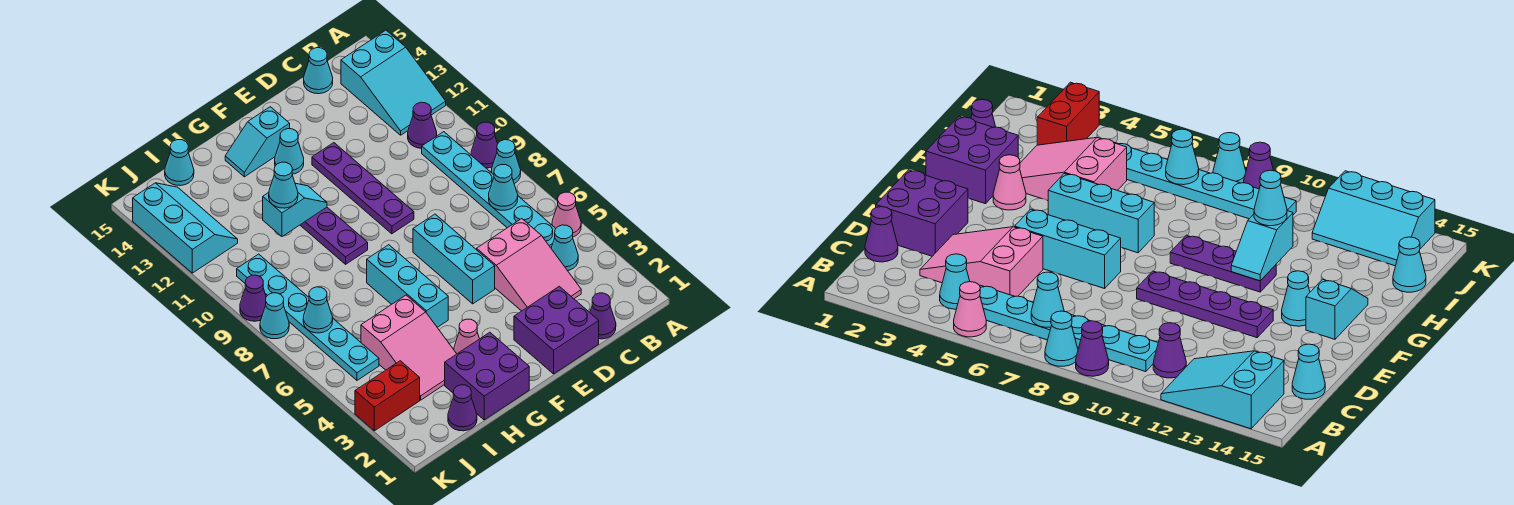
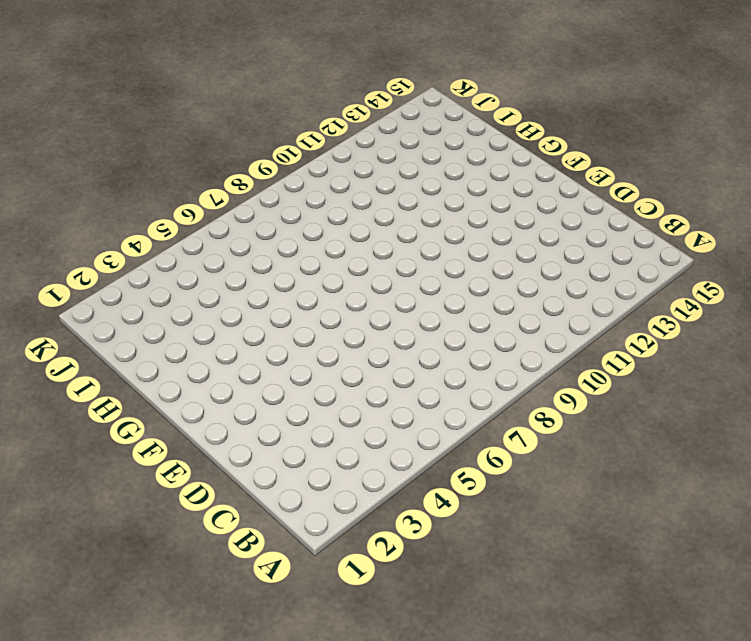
none -> pink cone A5 level 1
none -> cyan cone A8 level 1
none -> purple cone A9 level 1
none -> cyan slope A12:B14 level 1 top 14

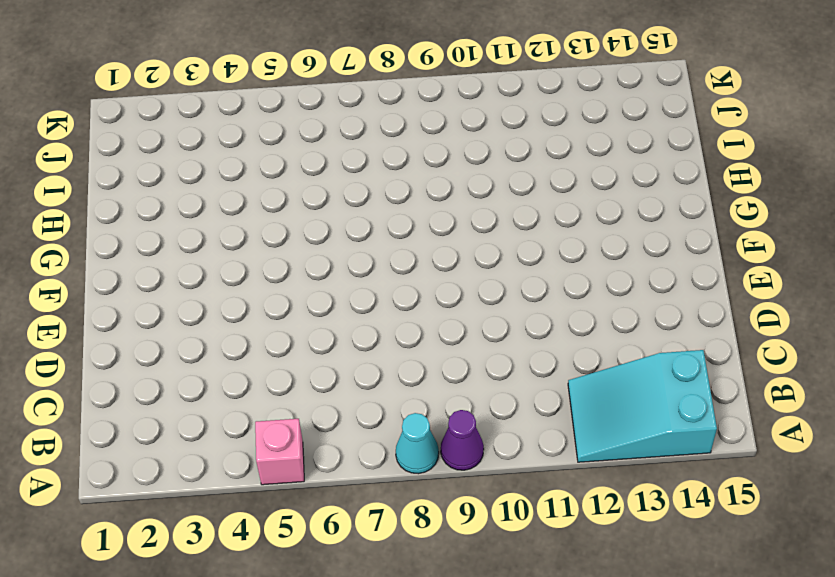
pink brick A5 level 1 -> pink cone A5 level 1
none -> cyan cone B4 level 1
none -> cyan plate B5:B10 level 1
none -> purple cone B11 level 1
none -> purple cone C1 level 1

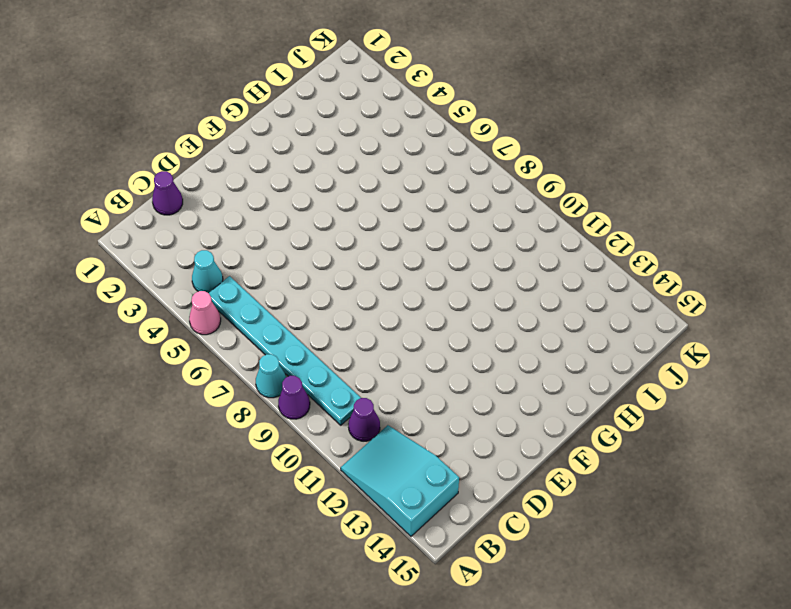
none -> pink slope C3:D5 level 1 top 5
none -> cyan cone C15 level 1
none -> purple brick D1:E2 level 1
none -> cyan brick E5:E7 level 1

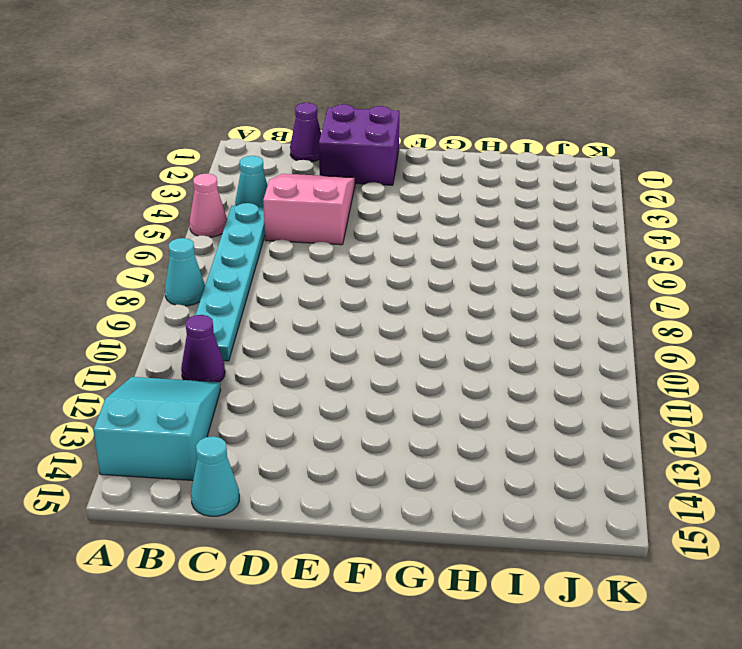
none -> purple cone A9 level 1
none -> cyan brick E5:E7 level 1
none -> purple plate E9:E12 level 1
none -> cyan cone F13 level 1

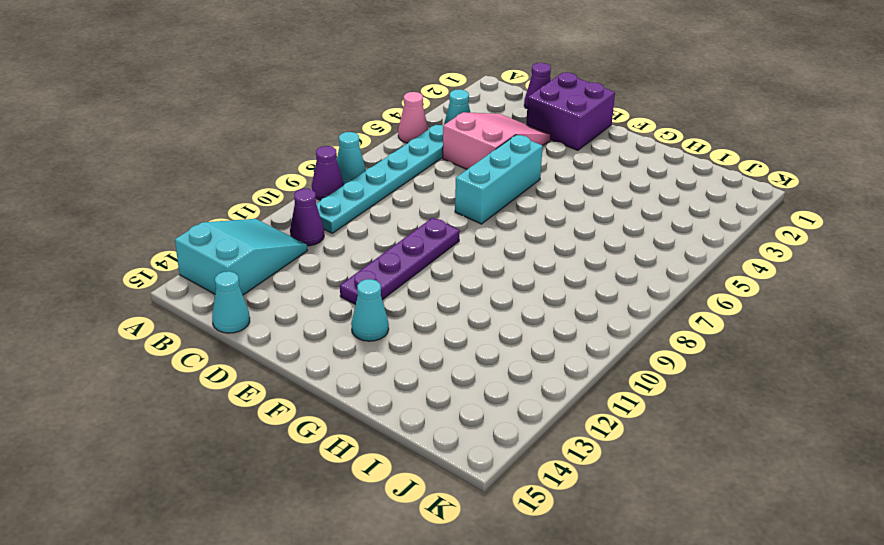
none -> cyan slope F14:G14 level 1 top F
none -> purple brick G1:H2 level 1
none -> pink cone G3 level 1
none -> cyan brick G5:G7 level 1

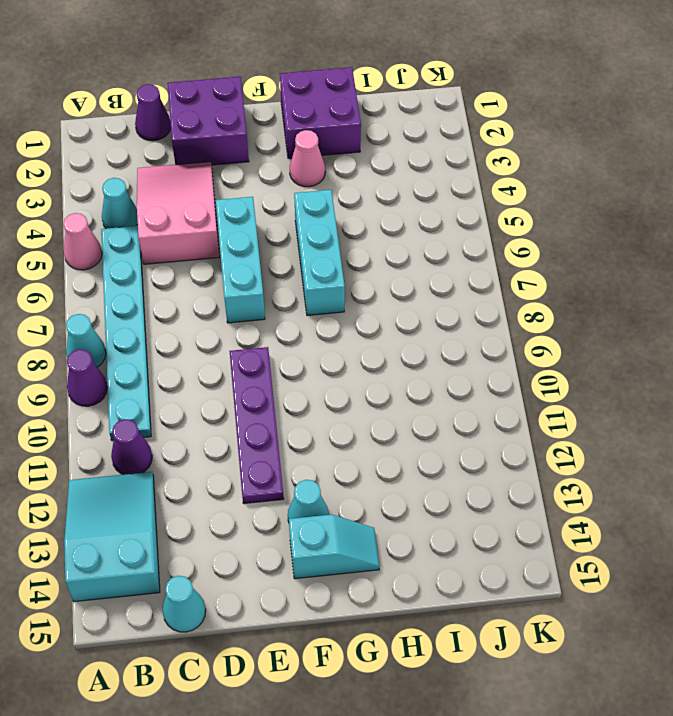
none -> purple plate G9:G11 level 1
none -> pink slope H3:I5 level 1 top 5
none -> purple cone I1 level 1
none -> cyan cone I15 level 1

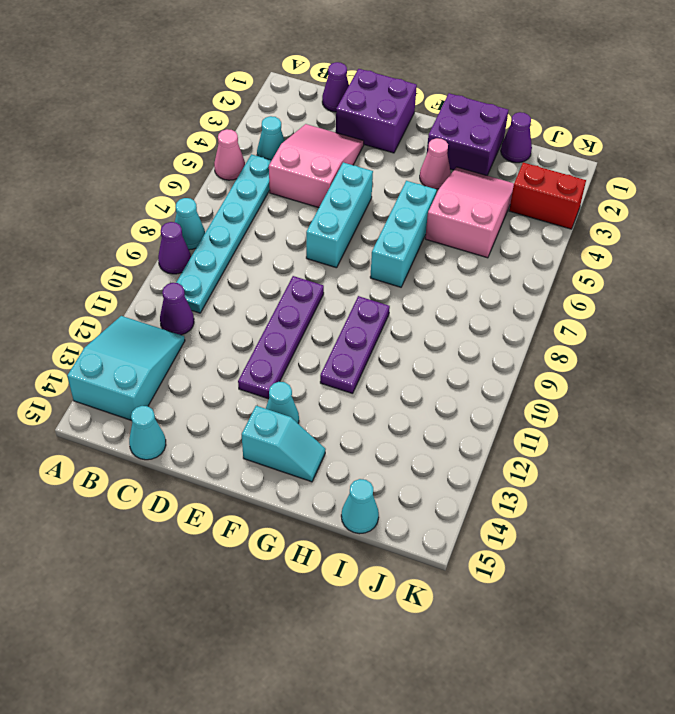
none -> cyan plate J5:J10 level 1
none -> cyan slope J12:K14 level 1 top K
none -> cyan cone K8 level 1
none -> purple cone K9 level 1

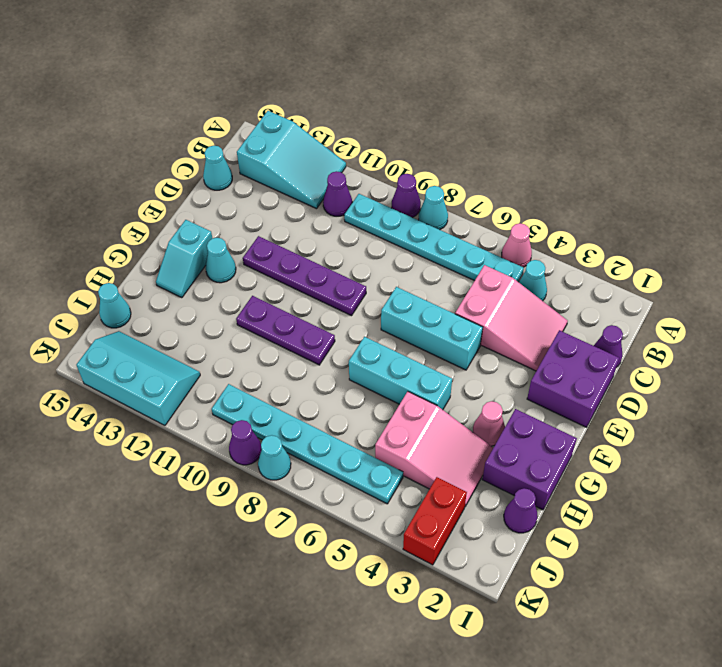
none -> cyan cone B7 level 2
none -> cyan slope G11:H11 level 2 top H
none -> cyan cone J7 level 2
none -> cyan cone H11 level 3

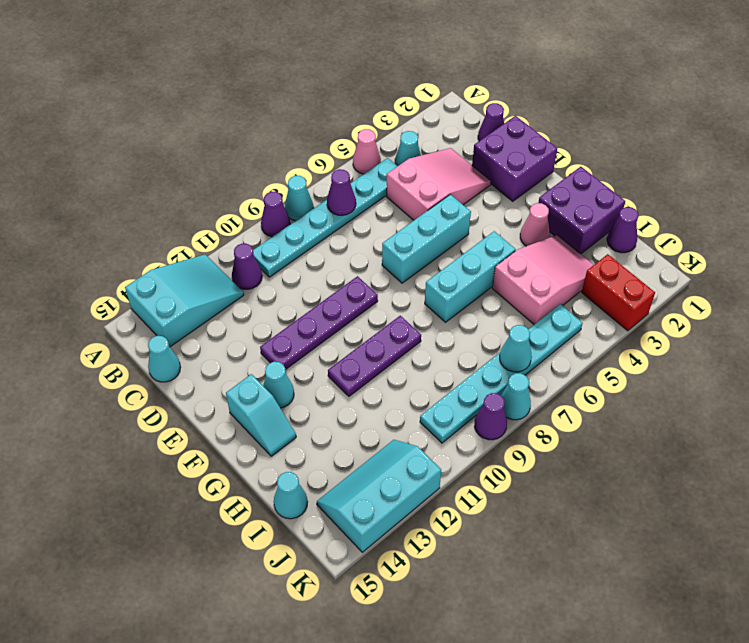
purple cone B7 level 2 -> cyan cone B7 level 2
none -> cyan slope G11:H11 level 2 top H
none -> cyan cone H11 level 3

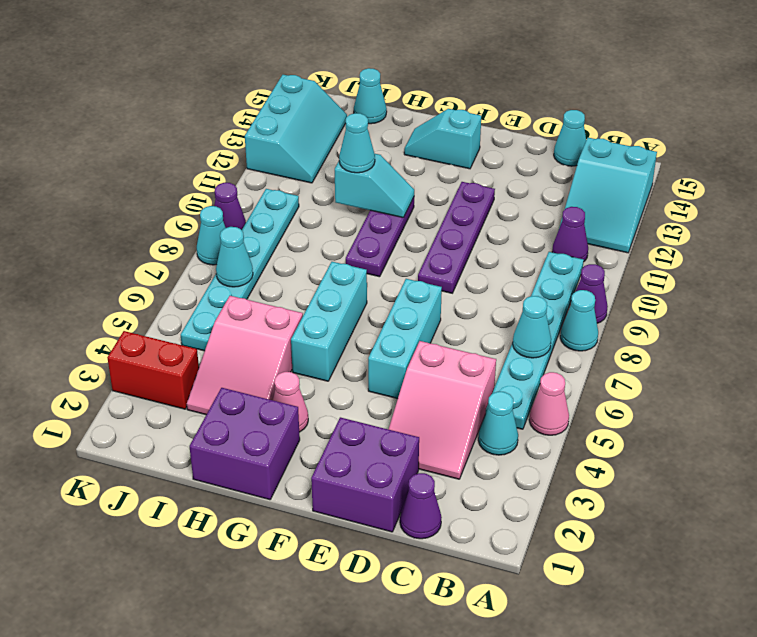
none -> cyan cone F13 level 1
none -> purple cone I1 level 1

